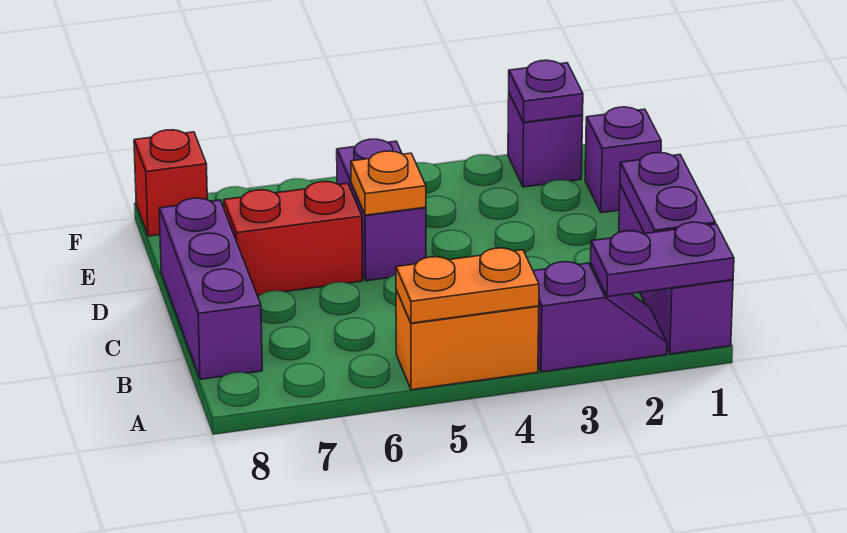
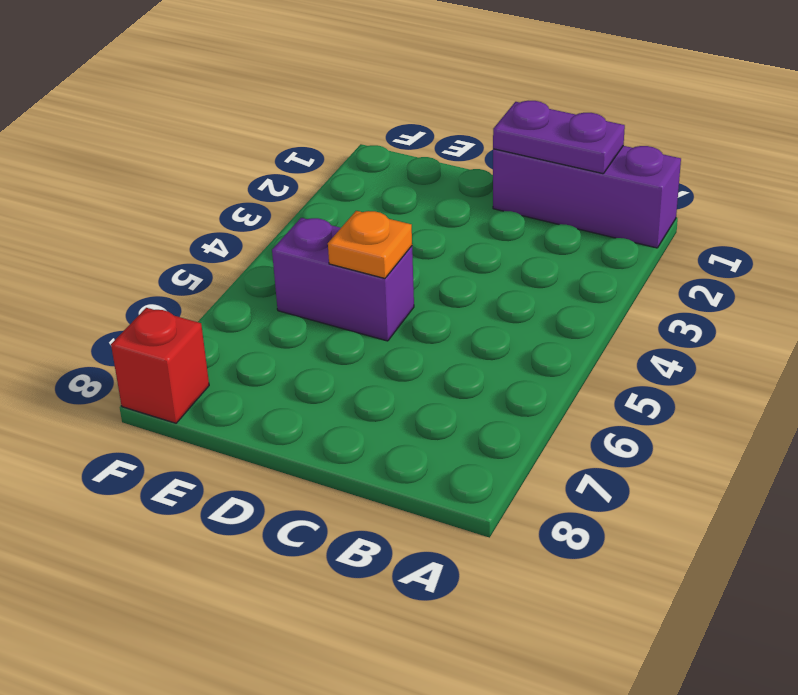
none -> purple slope A2:A3 level 1 top 3
none -> orange brick A4:A5 level 1
none -> purple brick B8:D8 level 1

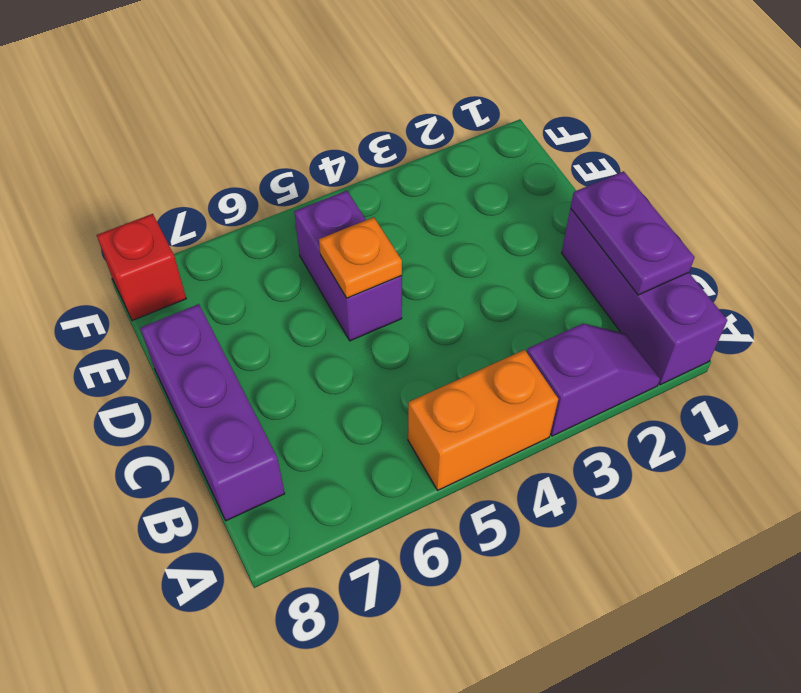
none -> red brick D6:D7 level 1
none -> purple brick E1 level 1
none -> purple brick F2 level 1

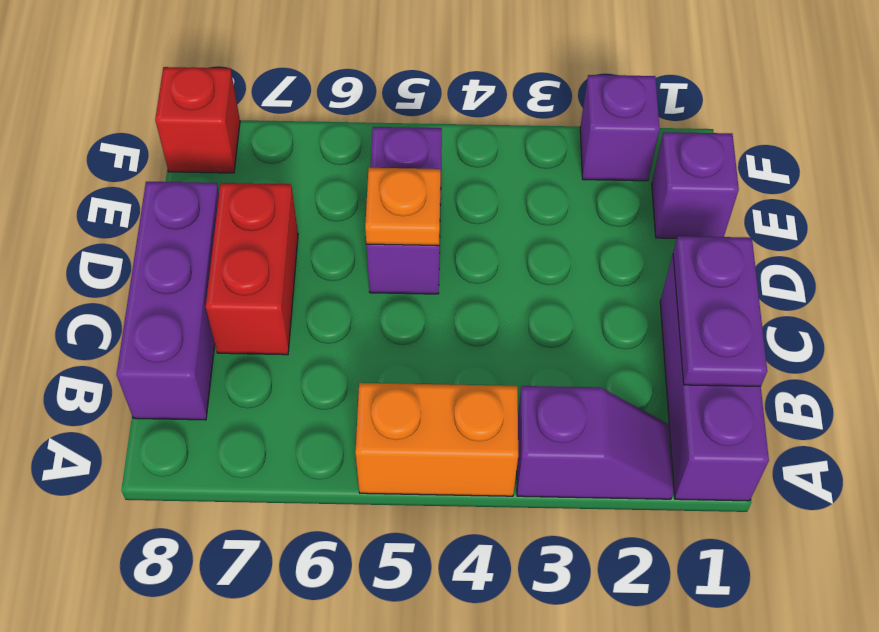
red brick C7:D7 level 1 -> red brick D6:D7 level 1
none -> purple plate A1:A2 level 2
none -> orange plate A4:A5 level 2
none -> purple plate F2 level 2

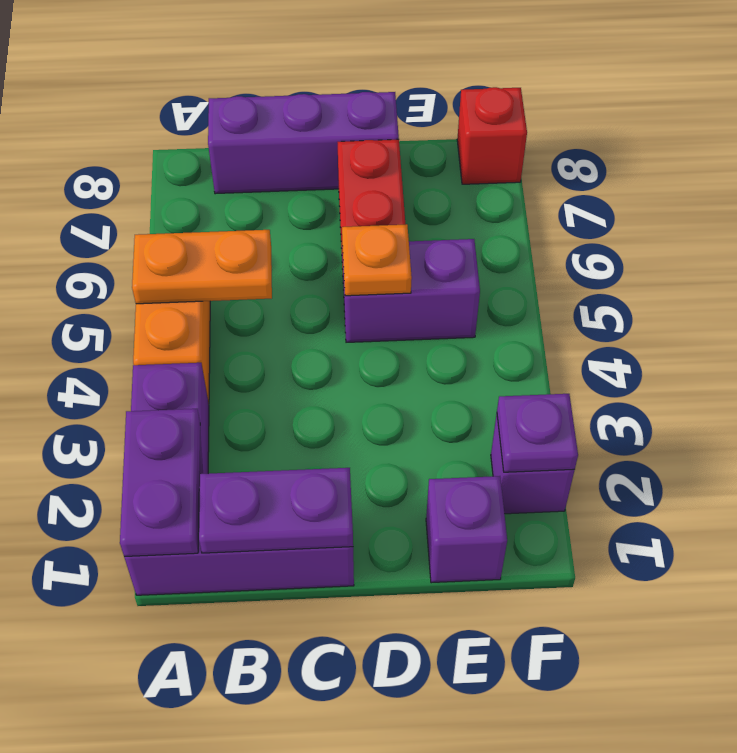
orange plate A5:B5 level 2 -> orange plate A4:A5 level 2

